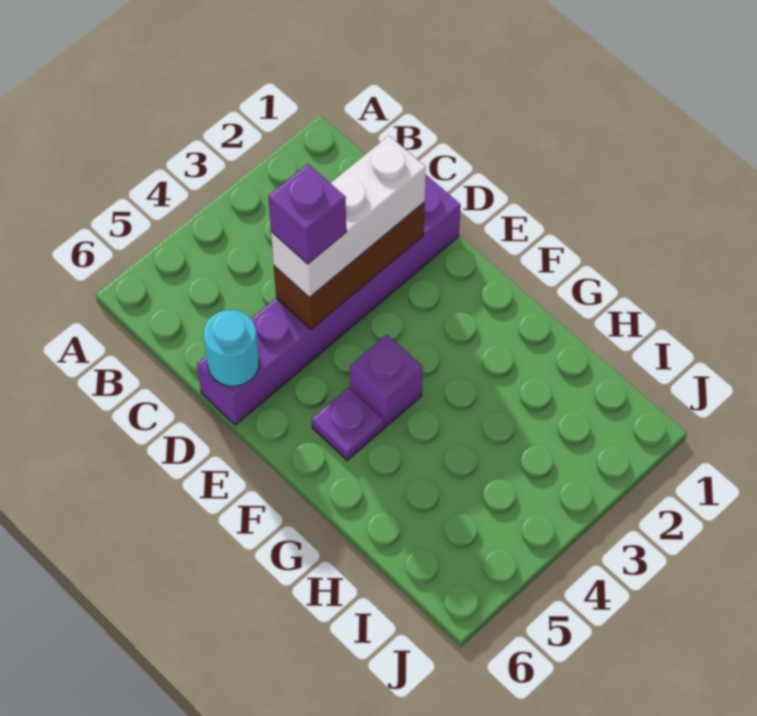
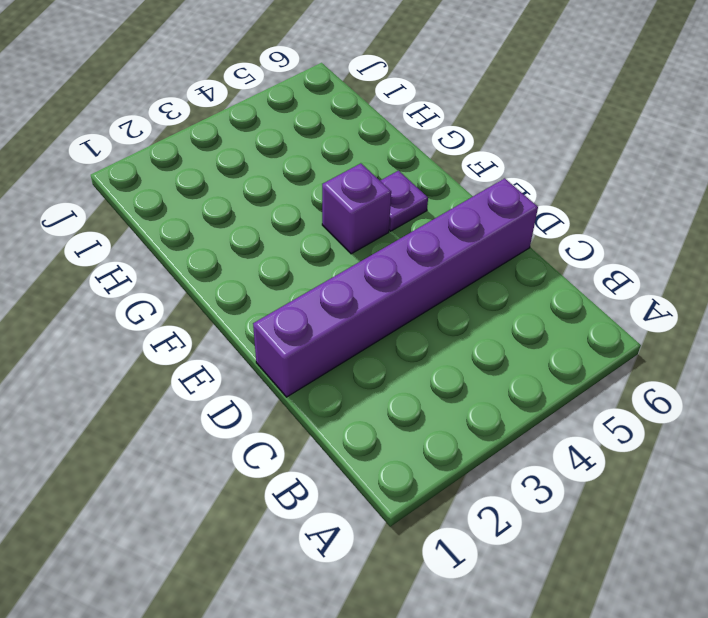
none -> brown brick D2:D4 level 2
none -> cyan round brick D6 level 2

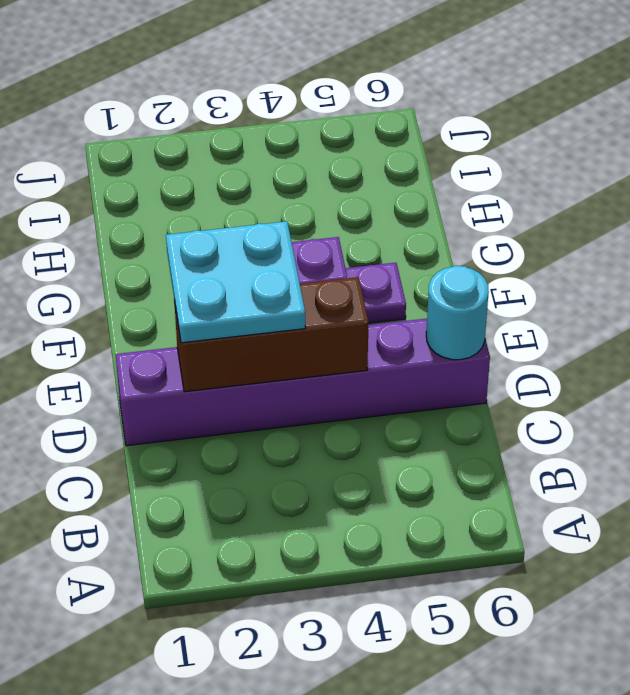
cyan plate D2:E3 level 3 -> white brick D2:D4 level 3
none -> purple brick D4 level 4

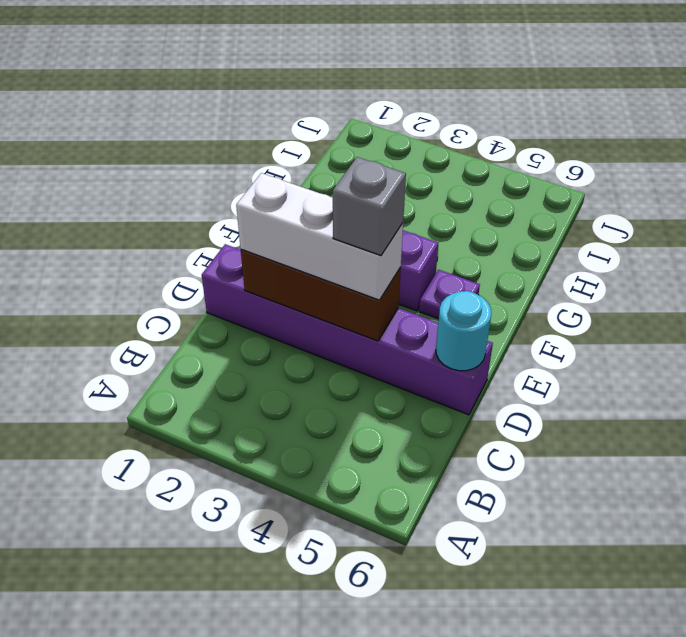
grey brick D4 level 4 -> purple brick D4 level 4

